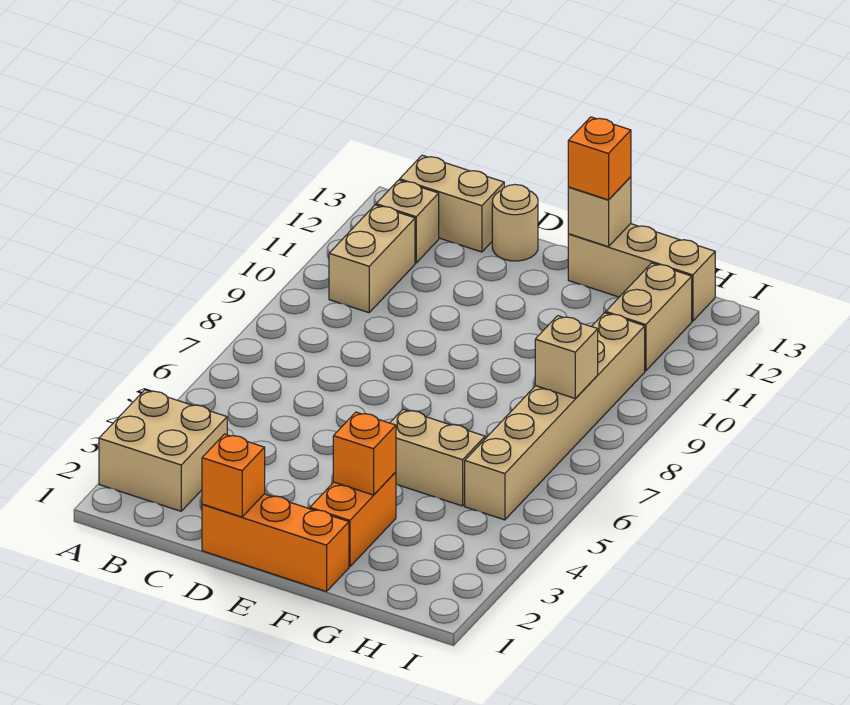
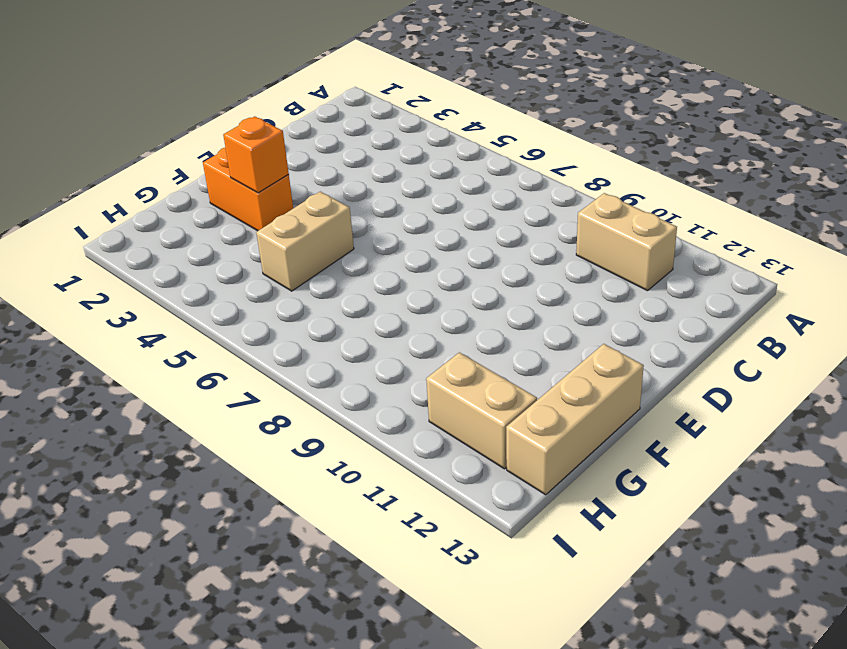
none -> tan brick A2:B3 level 1
none -> tan brick B12 level 1
none -> tan brick B13:C13 level 1

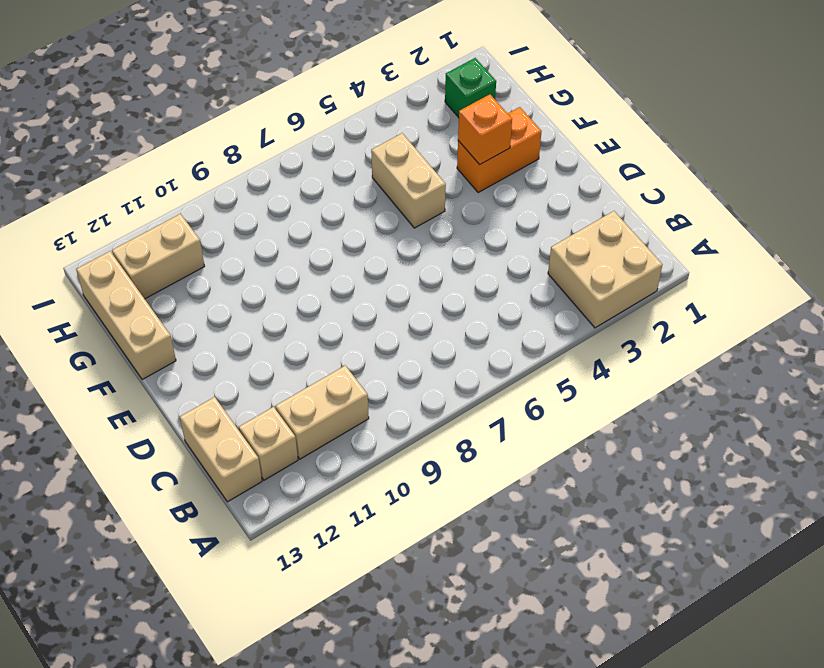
green brick H2 level 1 -> none
none -> orange brick D1:F1 level 1
none -> tan round brick D13 level 1
none -> tan brick H5:H10 level 1

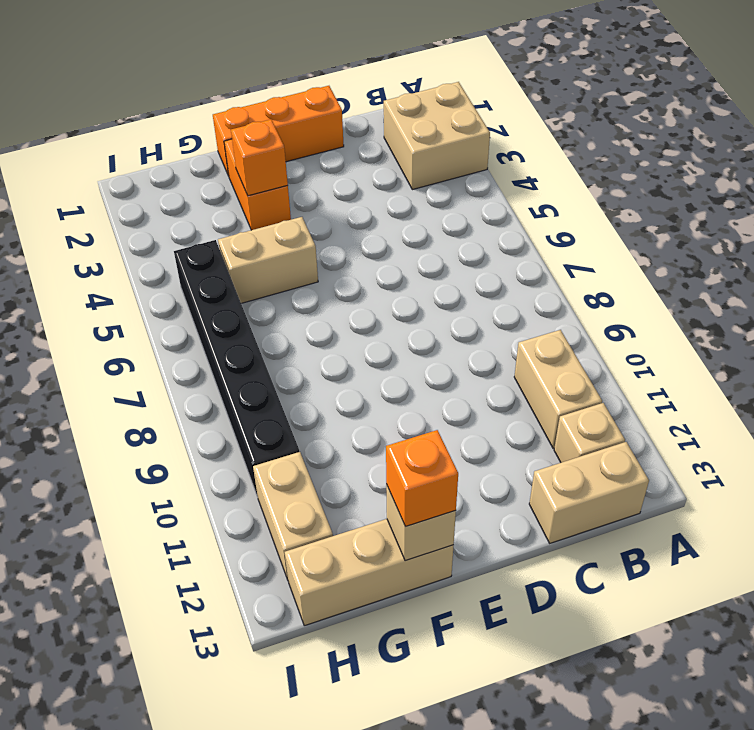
black brick H5:H10 level 1 -> tan brick H5:H10 level 1
none -> tan round brick D13 level 1
none -> orange brick D1 level 2
none -> tan brick H8 level 2

